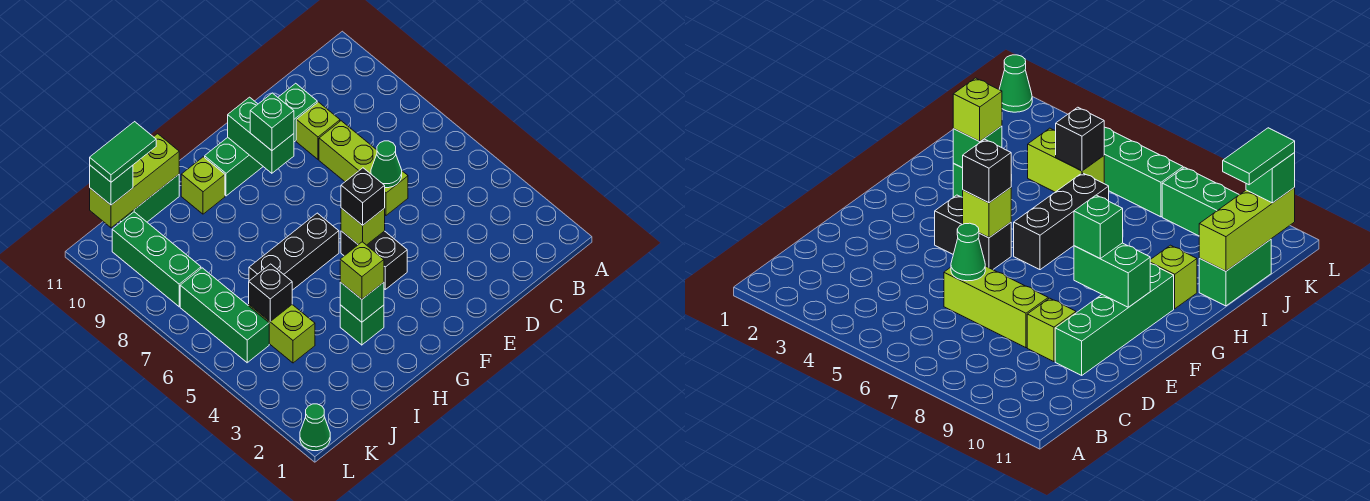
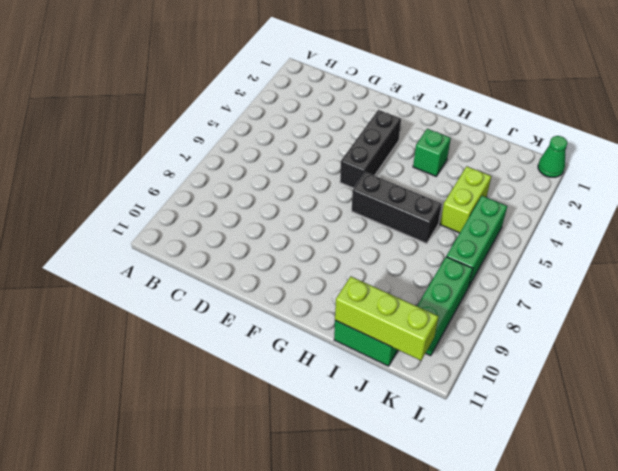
black brick F3:F5 level 1 -> black brick F4:F5 level 1
none -> lime brick D6:D8 level 1
none -> lime brick D9 level 1
none -> green brick D10:G10 level 1

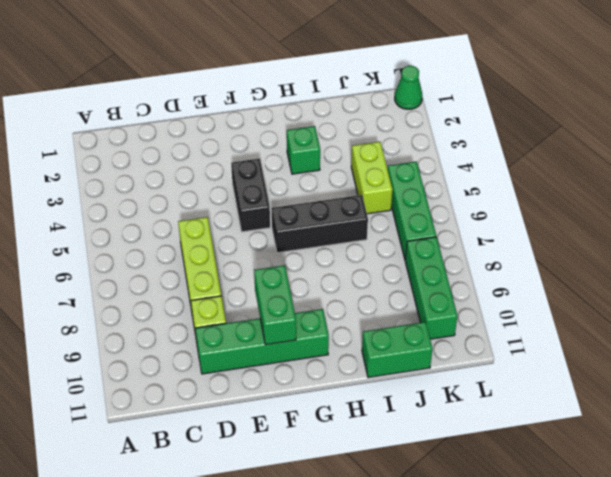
none -> lime brick H10 level 1
none -> green cone D6 level 2
none -> lime brick F5 level 2

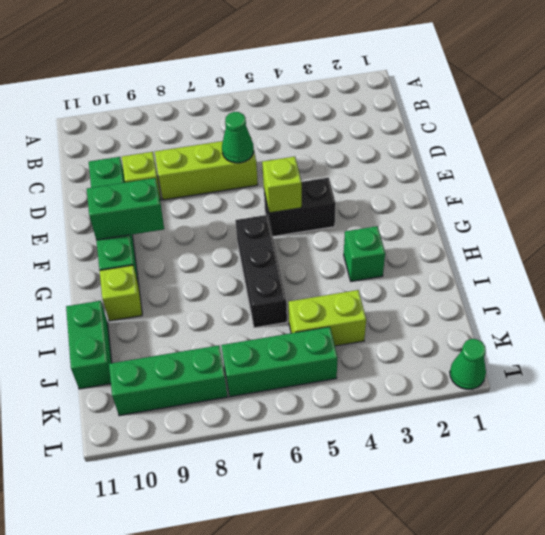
none -> green brick H3 level 2
none -> lime brick I11:K11 level 2
none -> black brick J5 level 2

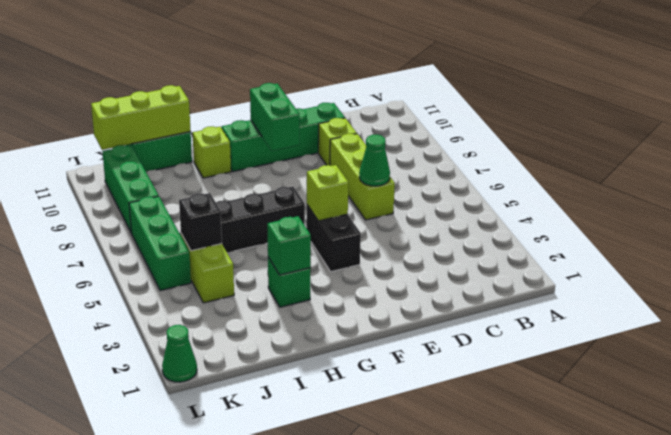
none -> black brick F5 level 3
none -> green brick F9 level 3
none -> lime brick H3 level 3

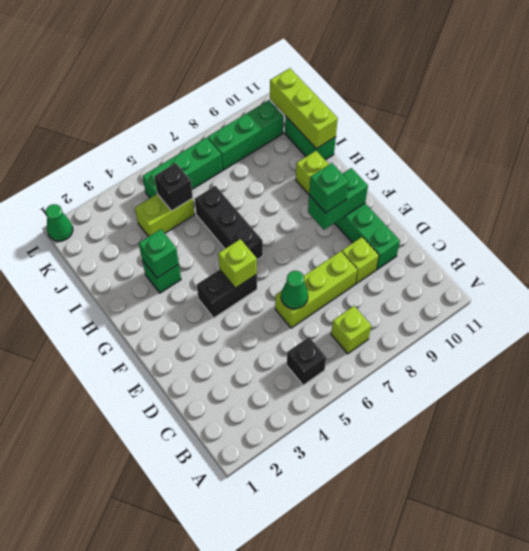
black brick B5 level 1 -> black brick F5 level 3
lime brick B7 level 1 -> lime brick H3 level 3
none -> green brick K11 level 3
none -> green tile J11:K11 level 4

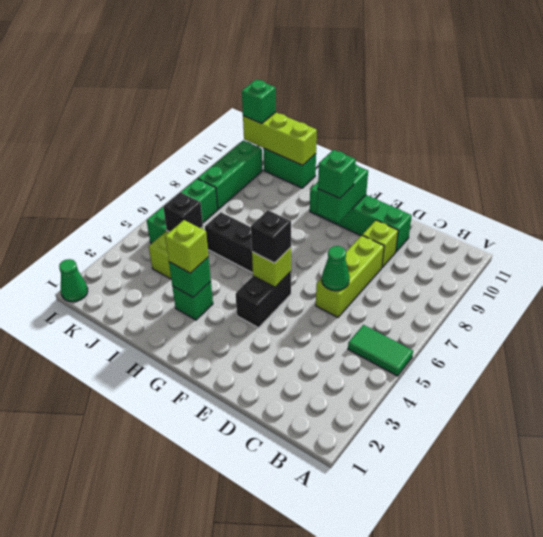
green tile A5:B5 level 1 -> green tile J11:K11 level 4
none -> lime brick H10 level 1

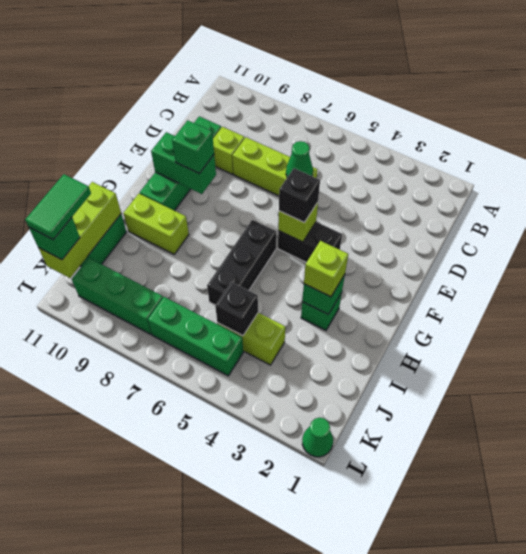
lime brick H9:H10 level 1 -> lime brick H10 level 1

